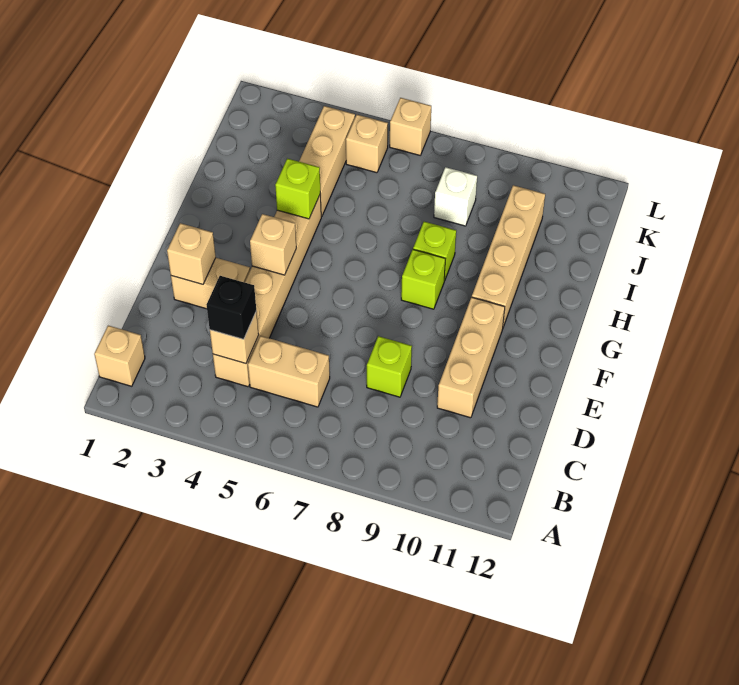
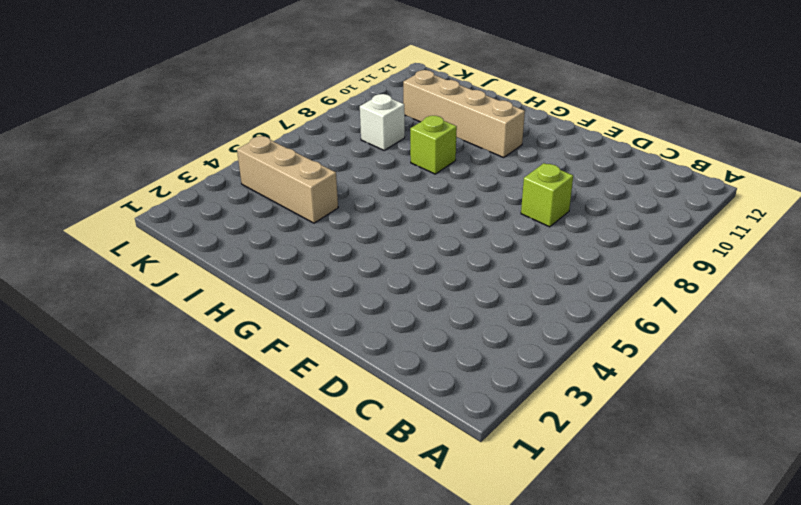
none -> tan brick B1 level 1
none -> tan brick C4:H4 level 1
none -> tan brick C5:C6 level 1

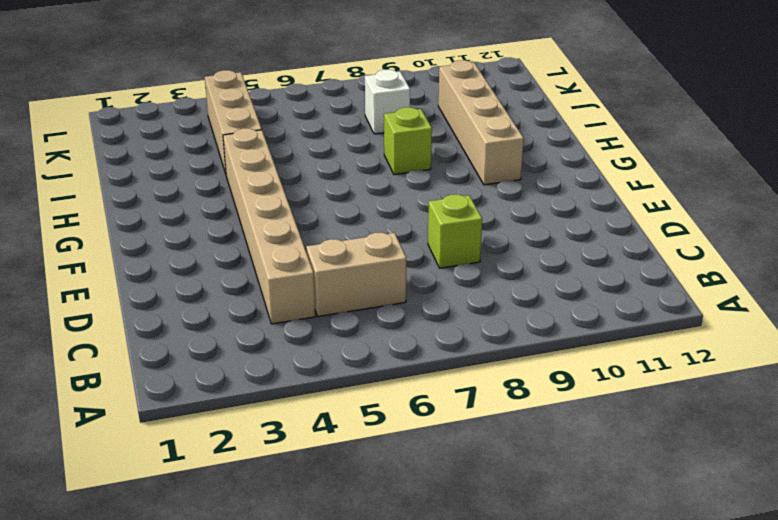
none -> tan brick B1 level 1
none -> tan brick D10:F10 level 1
none -> tan brick E2:E3 level 1

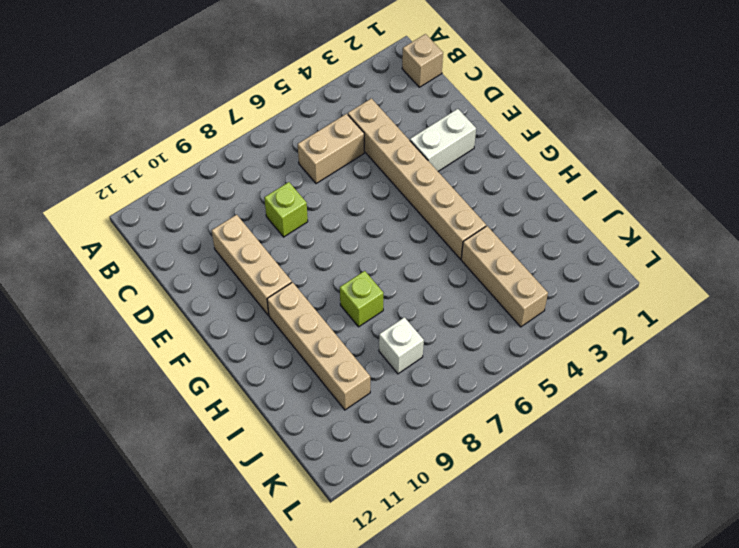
white brick E2:E3 level 1 -> tan brick E2:E3 level 1
none -> lime brick G8 level 1
none -> tan brick K5 level 1
none -> tan brick L6 level 1

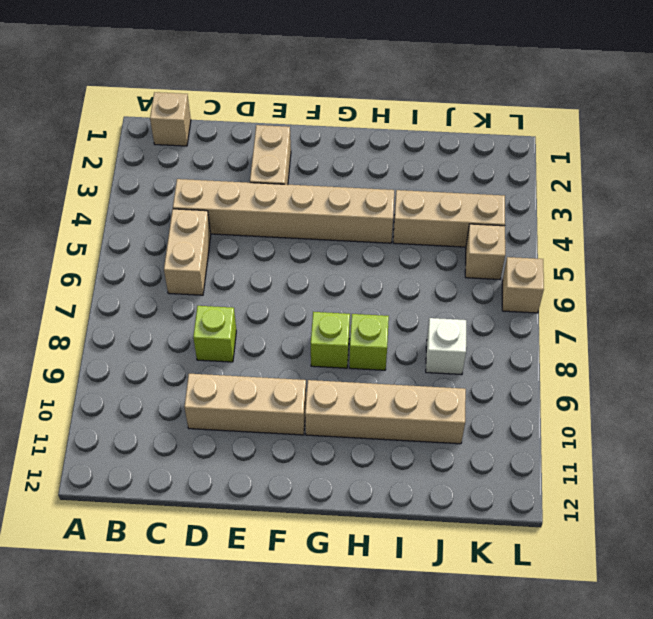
none -> tan brick C4 level 2
none -> tan brick E2 level 2
none -> tan brick F4 level 2

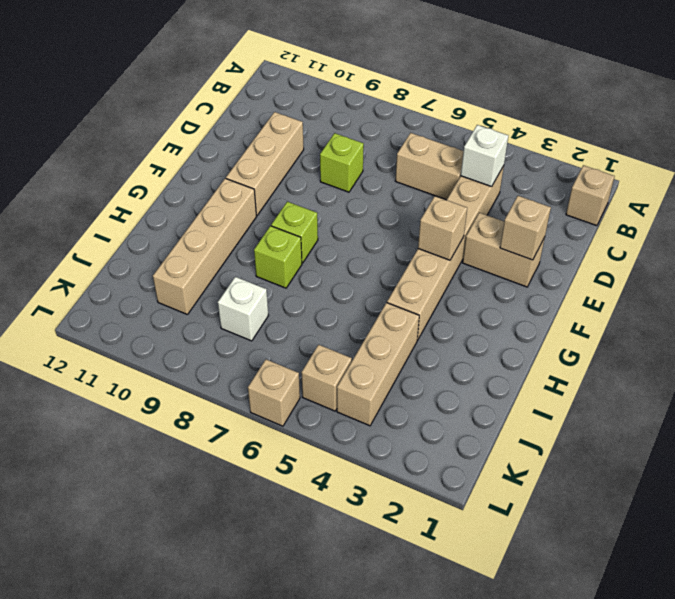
white brick C4 level 2 -> tan brick C4 level 2
none -> lime brick H4 level 2
none -> black brick C4 level 3

